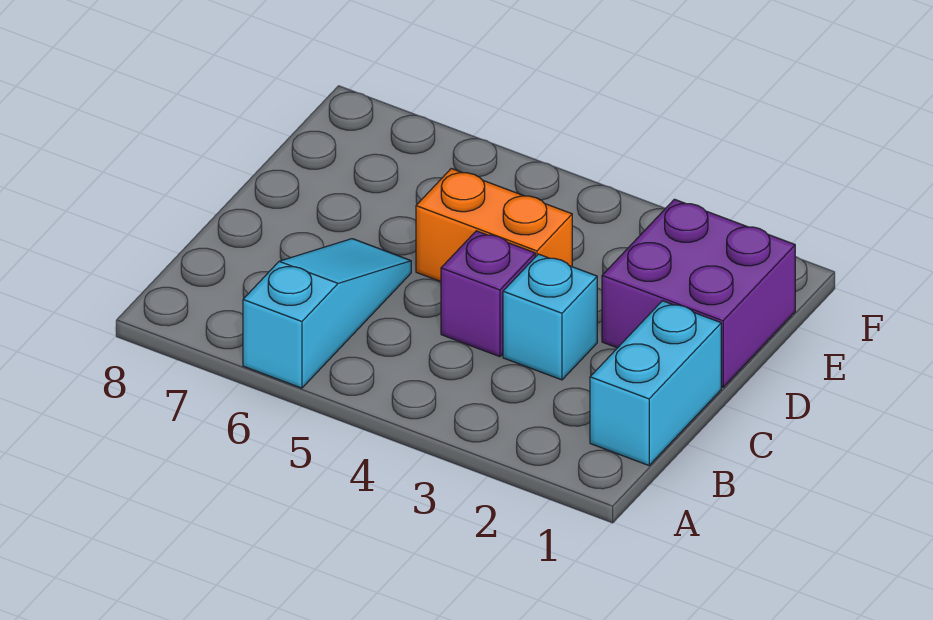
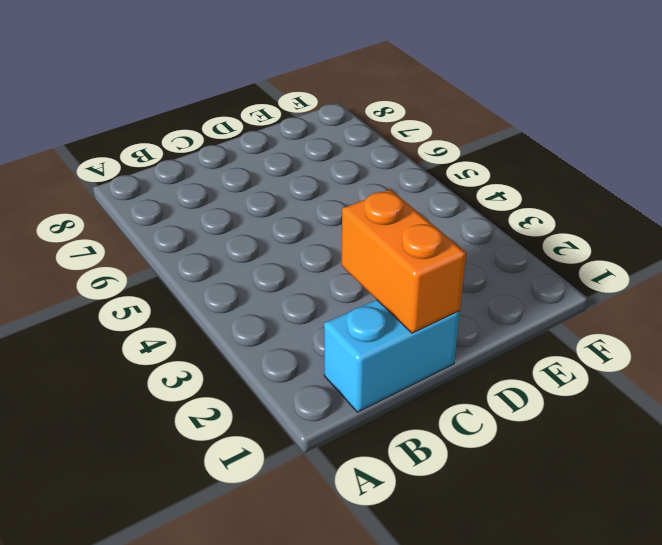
orange brick C1:C2 level 2 -> orange brick D4:D5 level 1
none -> cyan slope A6:C6 level 1 top A
none -> cyan brick C3 level 1

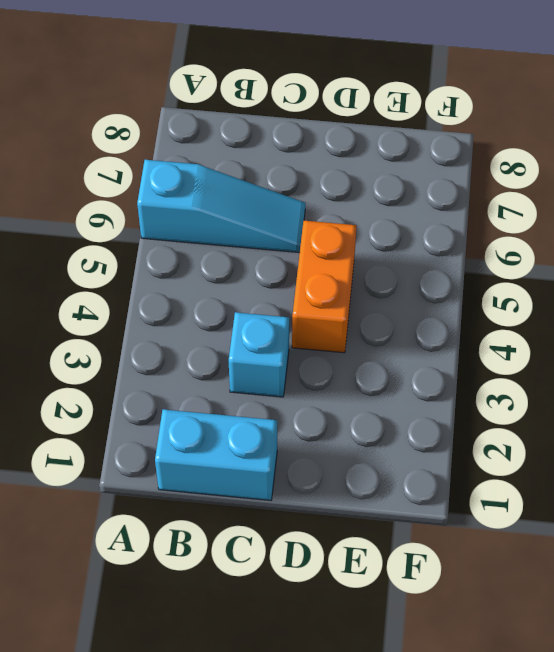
none -> purple brick C4 level 1
none -> purple brick D1:E2 level 1

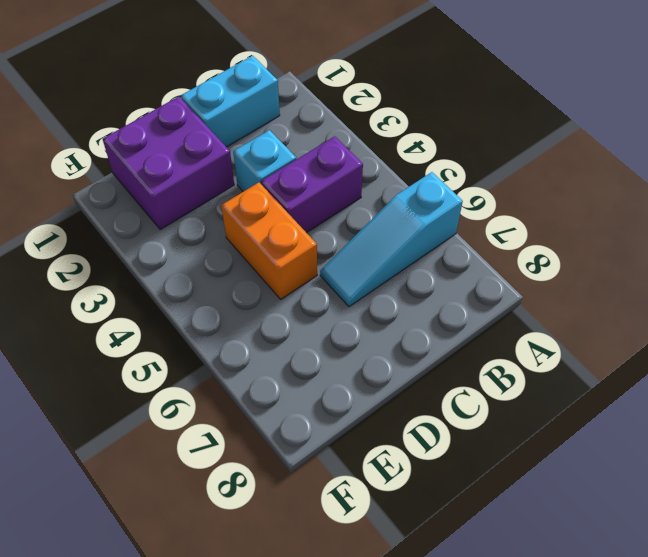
purple brick B4:C4 level 1 -> purple brick C4 level 1

